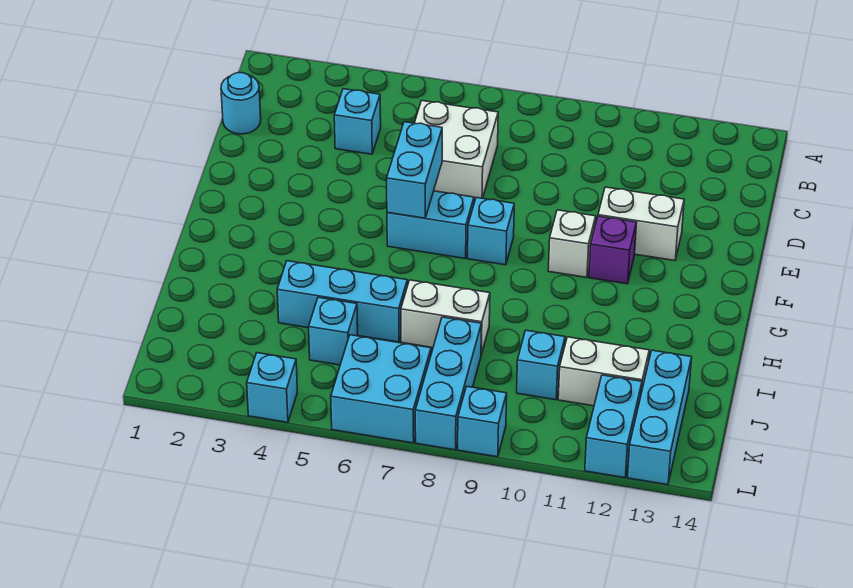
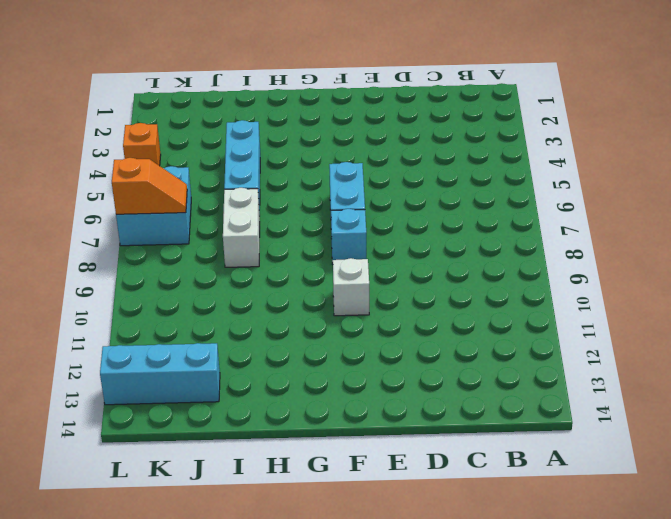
orange slope K7:L7 level 2 top L -> none
orange brick L4 level 1 -> cyan brick L4 level 1
none -> cyan round brick C1 level 1
none -> cyan brick C4 level 1
none -> white brick C6:D7 level 1

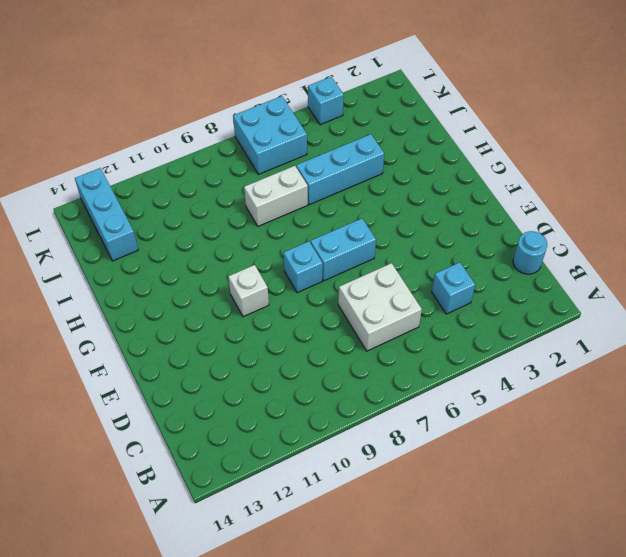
none -> white brick E11:E12 level 1
none -> purple brick F11 level 1
none -> cyan brick J5 level 1

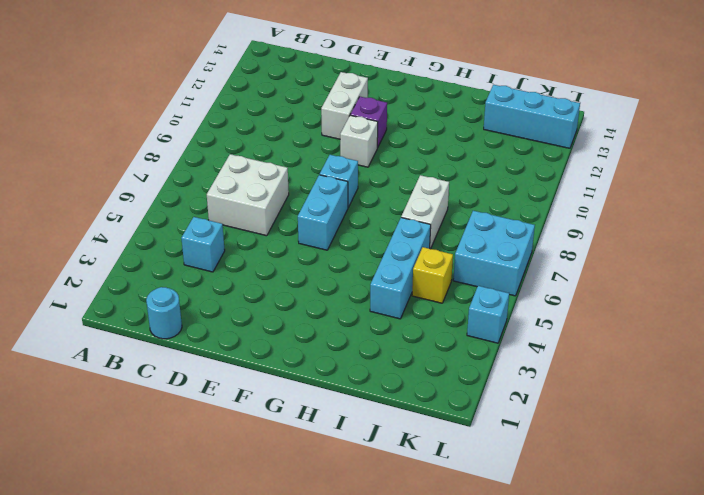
yellow brick J5 level 1 -> cyan brick J5 level 1
none -> cyan brick J8:L8 level 1
none -> cyan brick J10 level 1
none -> white brick J11:J12 level 1

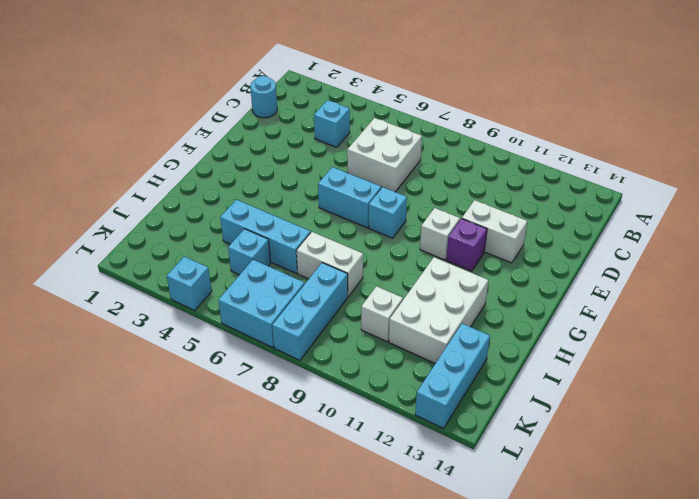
white brick H11:J12 level 1 -> white brick J11:J12 level 1
white brick J10 level 1 -> cyan brick J10 level 1
none -> cyan brick K12:L12 level 1
none -> cyan brick L9 level 1
none -> cyan brick E6:F6 level 2

